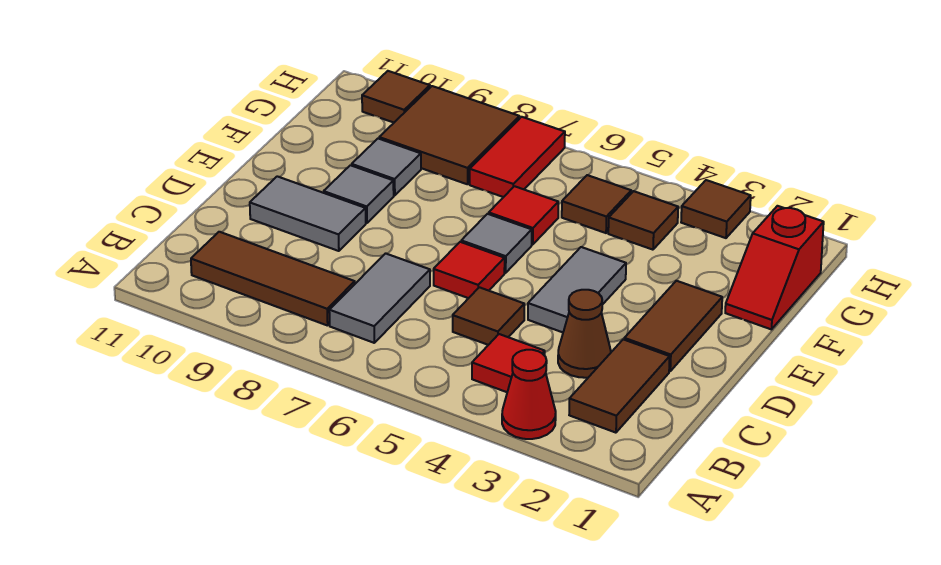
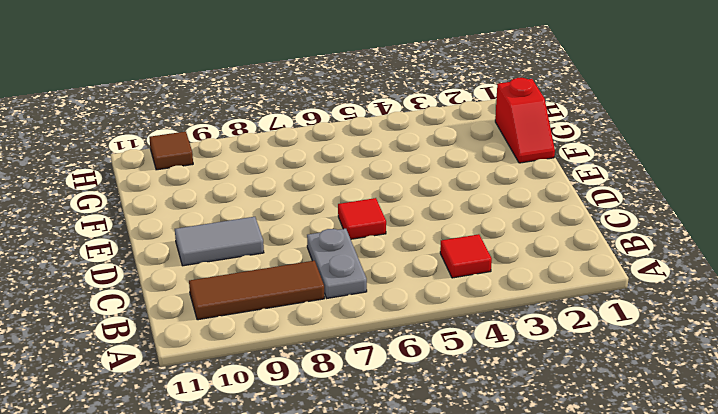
grey plate B7:C7 level 1 -> grey tile B7:C7 level 1
none -> red cone A3 level 1
none -> brown tile B2:C2 level 1
none -> brown cone C3 level 1

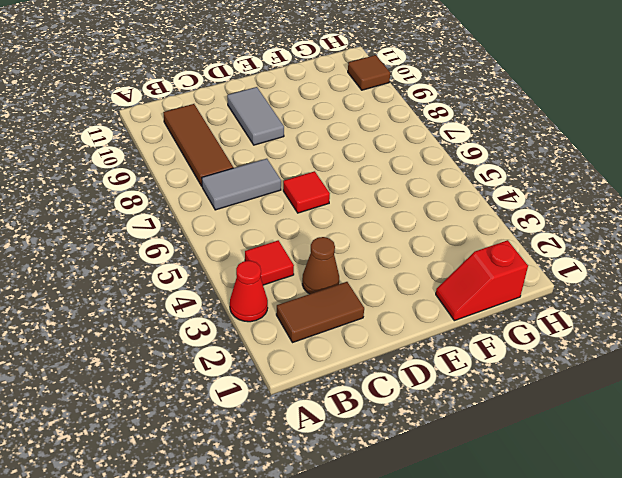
none -> brown tile C5 level 1
none -> brown tile D2:E2 level 1
none -> grey tile D4:E4 level 1

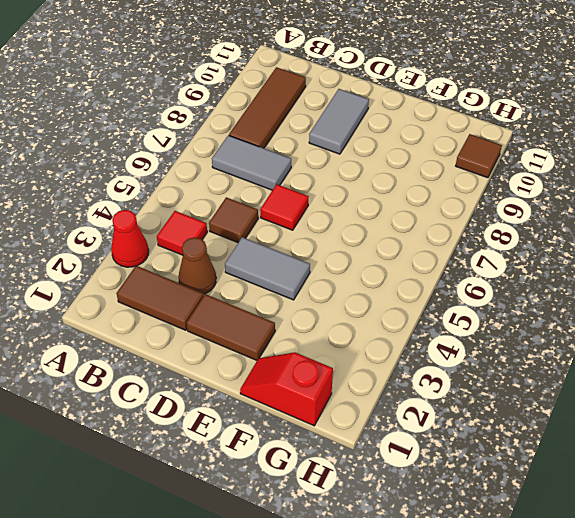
none -> grey tile E6 level 1
none -> grey tile E9 level 1
none -> red tile F6 level 1

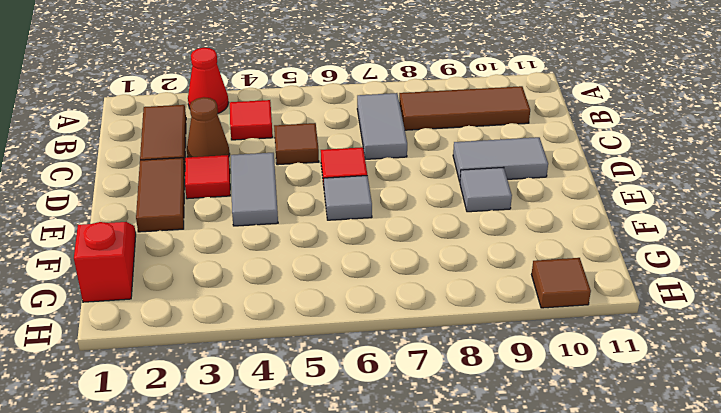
red tile D3 level 1 -> red tile F6 level 1
none -> grey tile F9 level 1
none -> brown tile G4 level 1
none -> brown tile G5 level 1

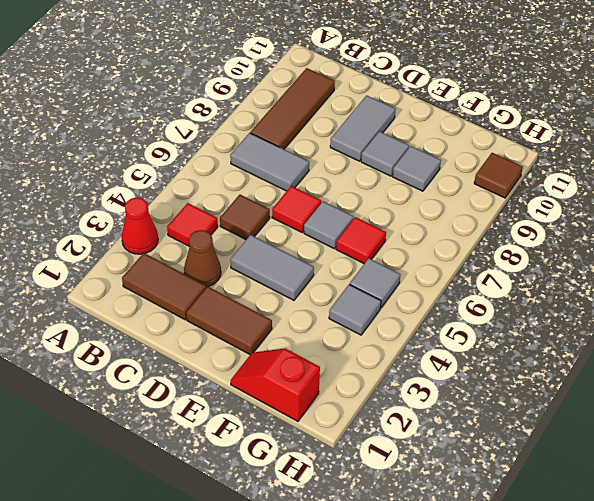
grey tile G4 level 1 -> brown tile G4 level 1
grey tile G5 level 1 -> brown tile G5 level 1
none -> red tile G7:H7 level 1
none -> brown tile G8:H9 level 1
none -> brown tile H3 level 1

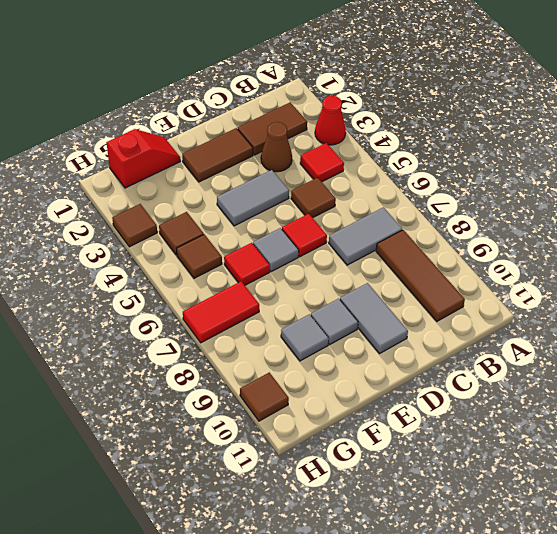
none -> brown tile G8:H9 level 1

